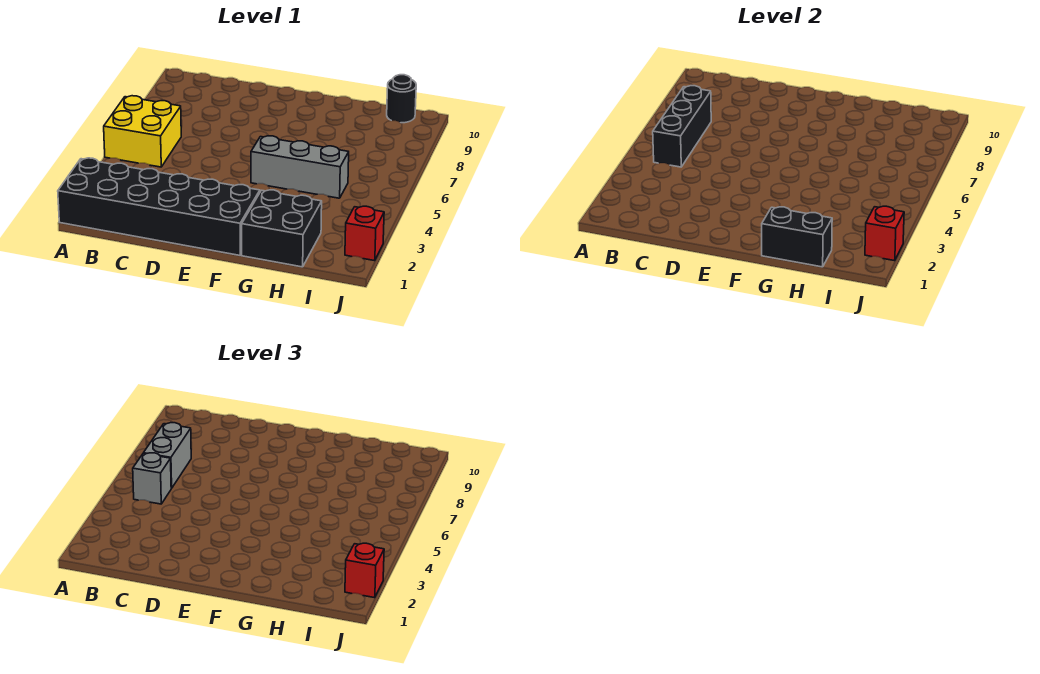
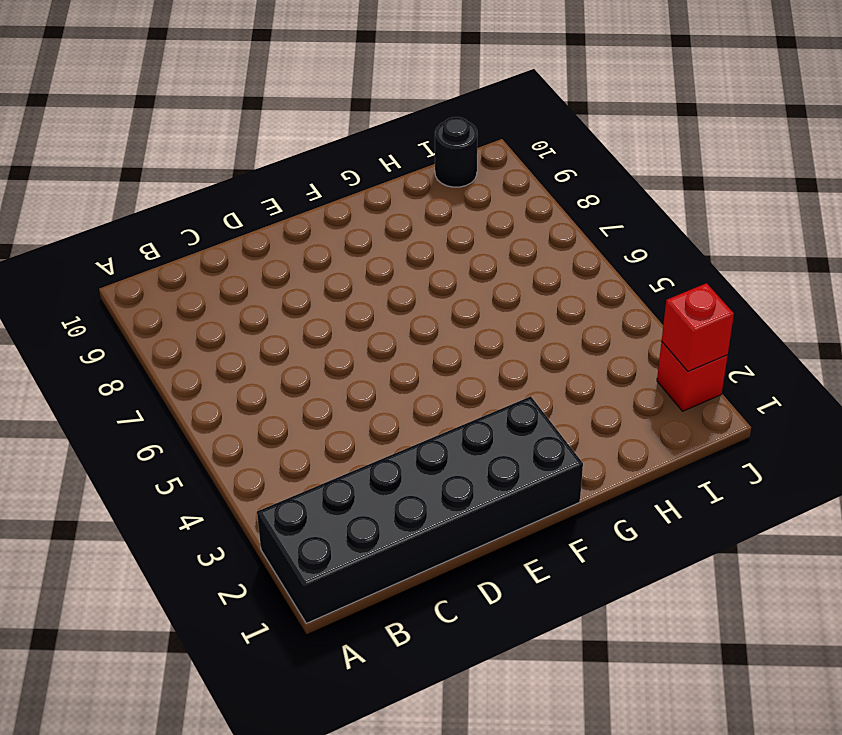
none -> yellow brick A5:B6 level 1
none -> grey brick F5:H5 level 1
none -> black brick G1:H2 level 1

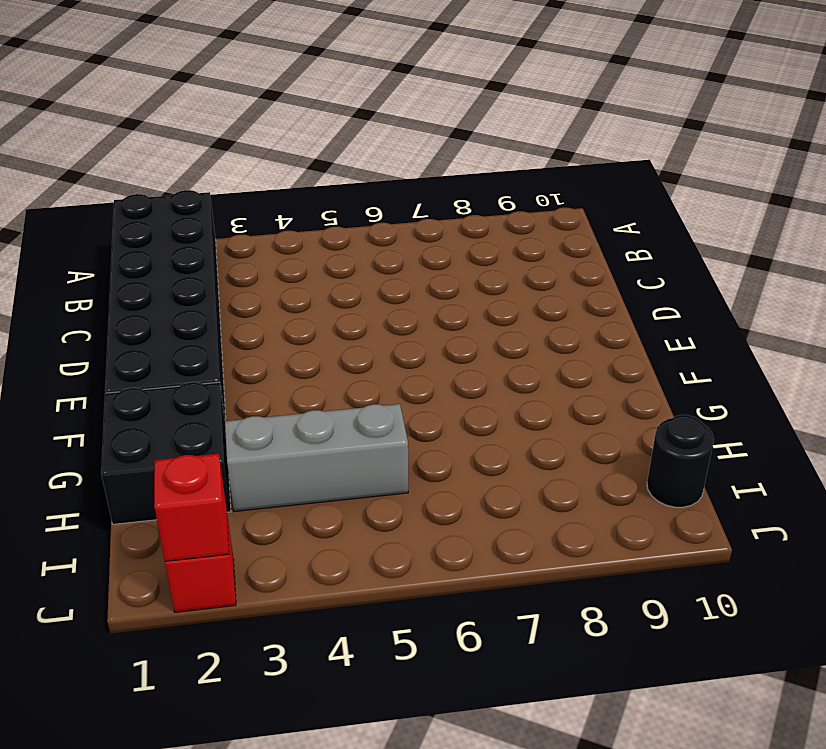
grey brick H3:H5 level 1 -> grey brick F5:H5 level 1
none -> yellow brick A5:B6 level 1
none -> black brick B5:B7 level 2
none -> black brick G1:H1 level 2

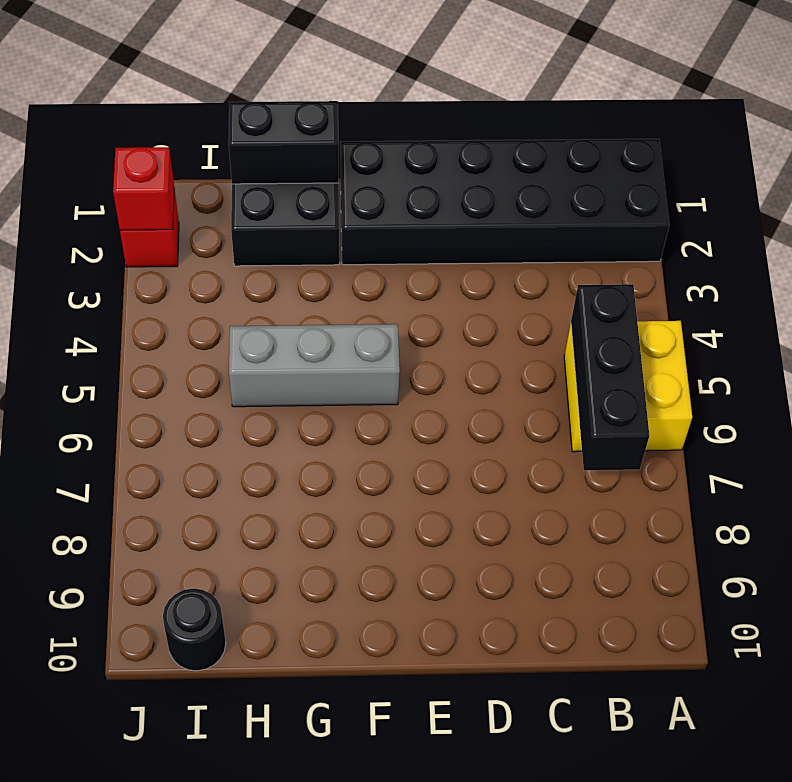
none -> grey brick B5 level 3
none -> grey brick B6:B7 level 3
none -> red brick J2 level 3

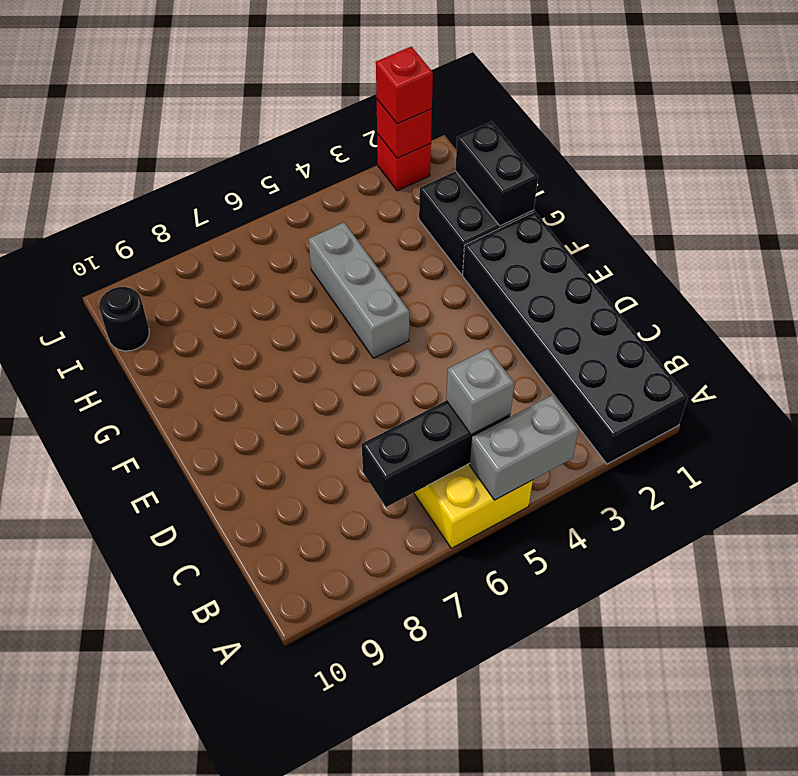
grey brick A4:A5 level 2 -> grey brick B6:B7 level 3

